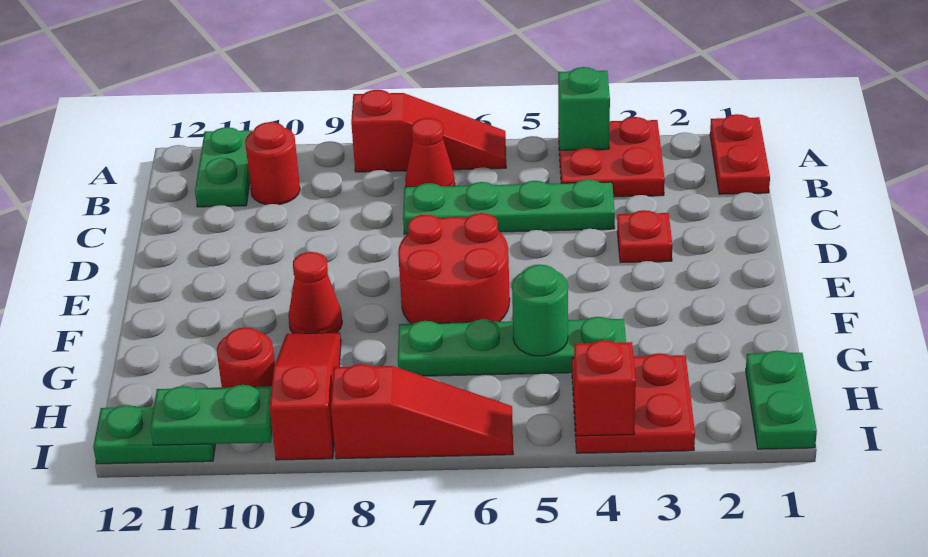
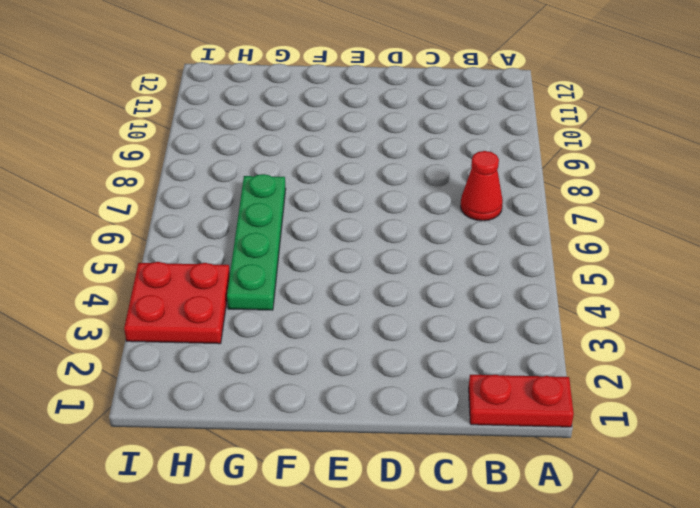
none -> red plate A3:B4 level 1
none -> red slope A6:A8 level 1 top 8
none -> green plate A11:B11 level 1

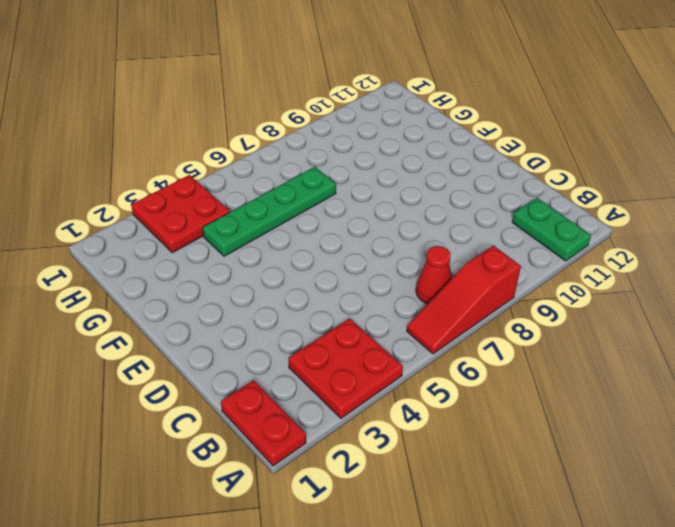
none -> red round brick B10 level 1
none -> green plate C4:C7 level 1
none -> red plate D3 level 1

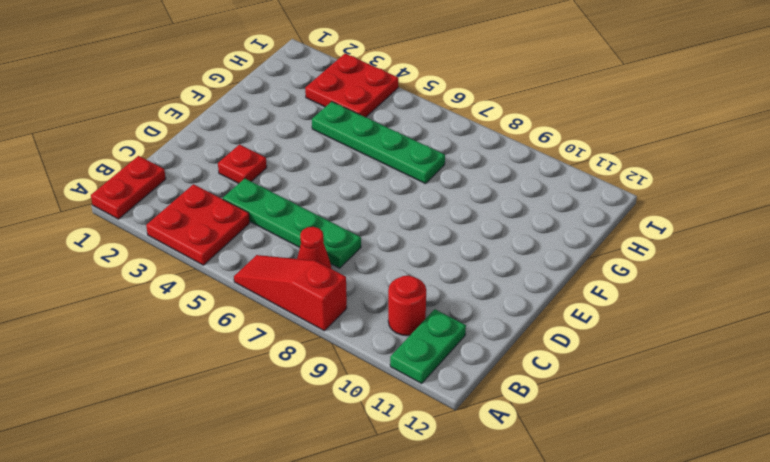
none -> red round brick E6:F7 level 1
none -> red cone F9 level 1
none -> red slope G9:I9 level 1 top I

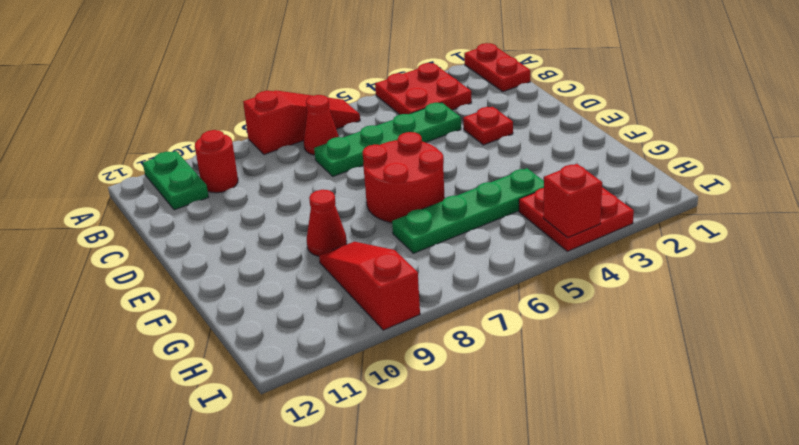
none -> green plate H1:I1 level 1
none -> red round brick H10 level 1
none -> red slope I6:I8 level 1 top 8

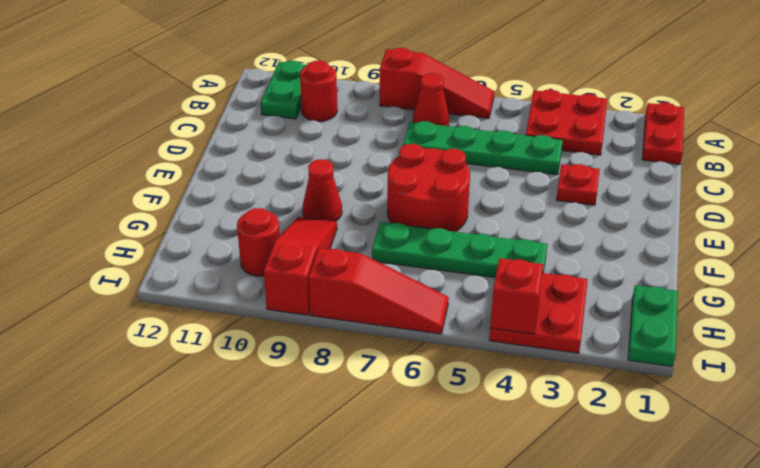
none -> green plate I11:I12 level 1
none -> green brick A4 level 2
none -> green round brick G5 level 2

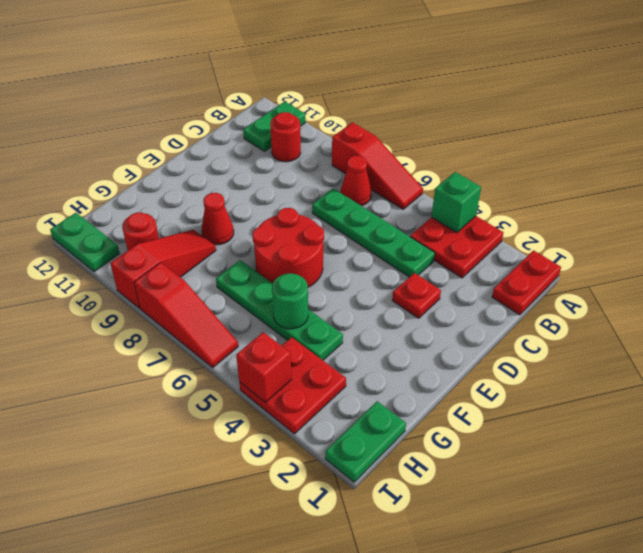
none -> green plate I10:I11 level 2

